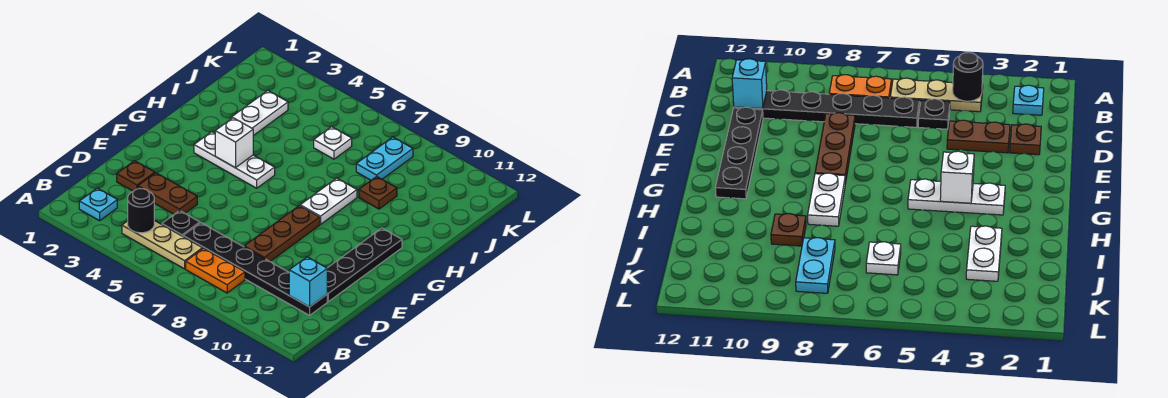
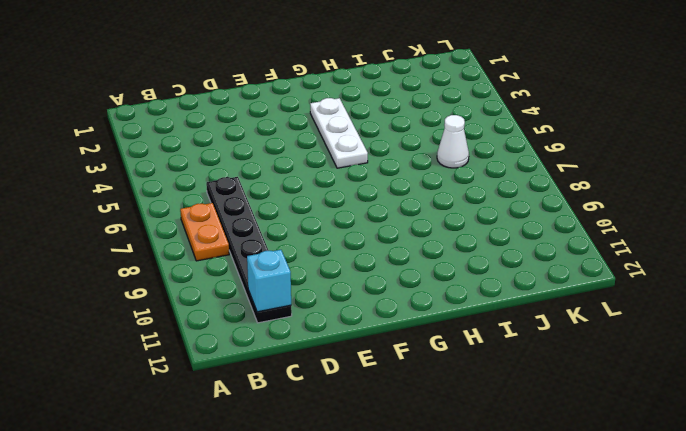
white cone J6 level 1 -> white plate J6 level 1
none -> cyan plate B2 level 1
none -> tan plate B4:B6 level 1
none -> black plate C5 level 1

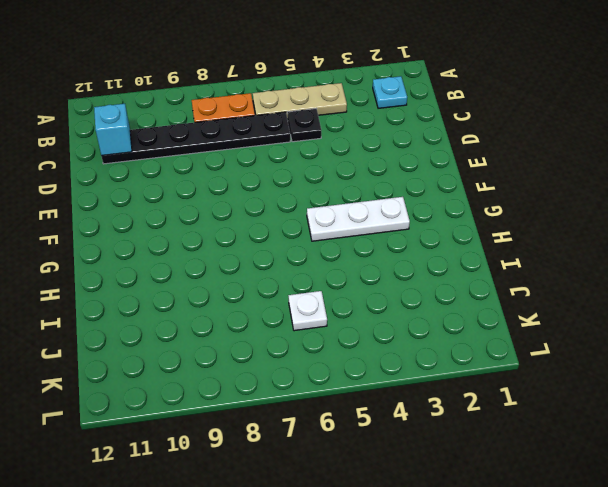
none -> brown plate D2 level 1
none -> brown plate D3:D4 level 1
none -> brown plate D8:F8 level 1

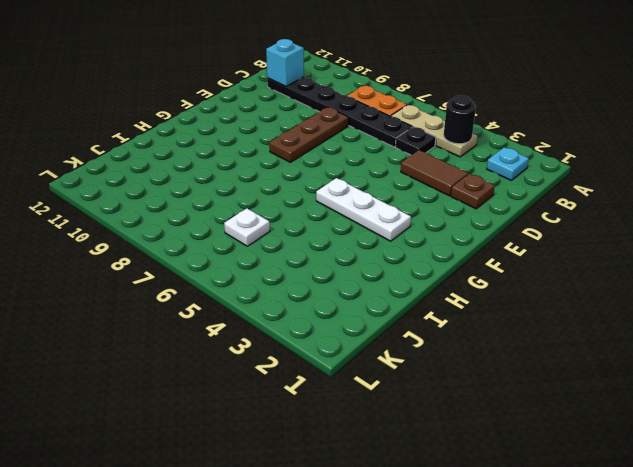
brown tile D3:D4 level 1 -> brown plate D3:D4 level 1
none -> black plate D11:G11 level 1
none -> white plate G8:H8 level 1
none -> white plate I3:J3 level 1

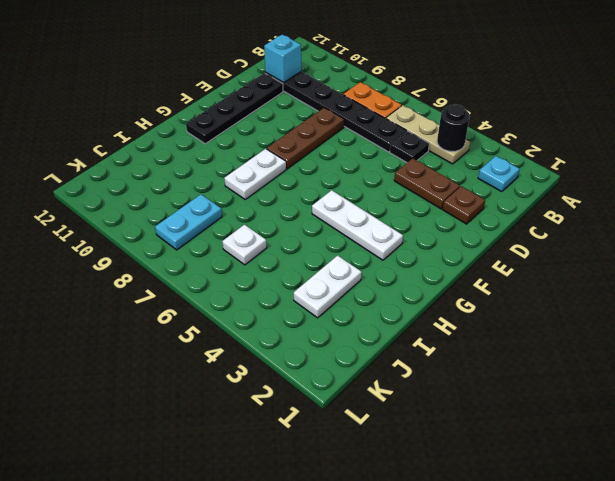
none -> brown plate I9 level 1
none -> white brick G4 level 2

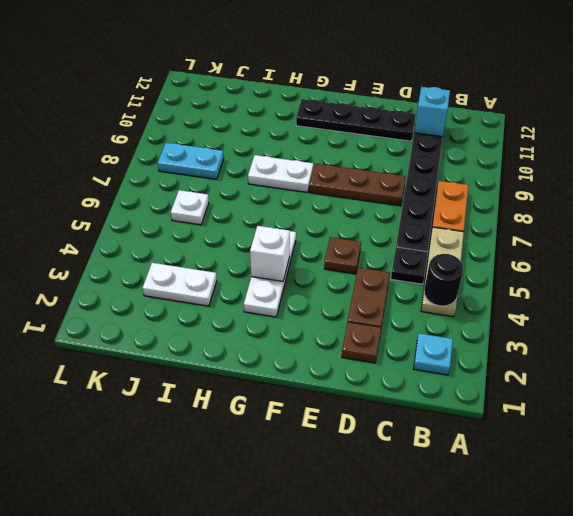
brown plate E5 level 1 -> brown plate I9 level 1

